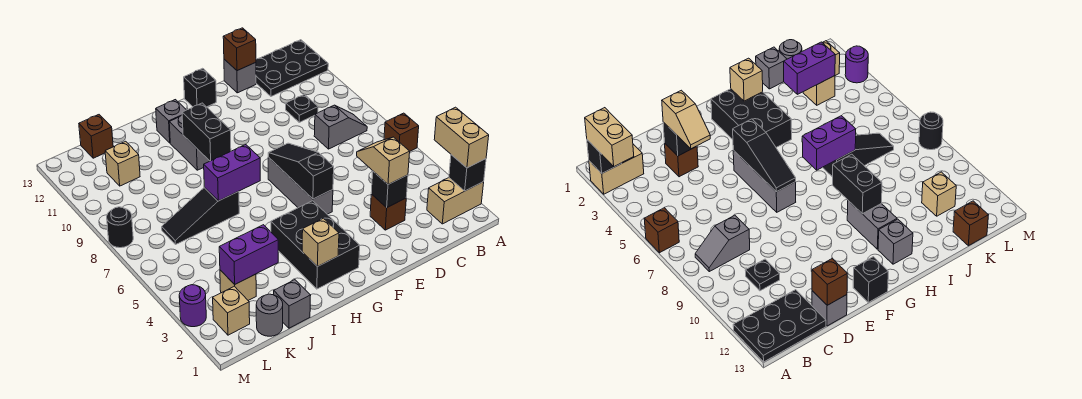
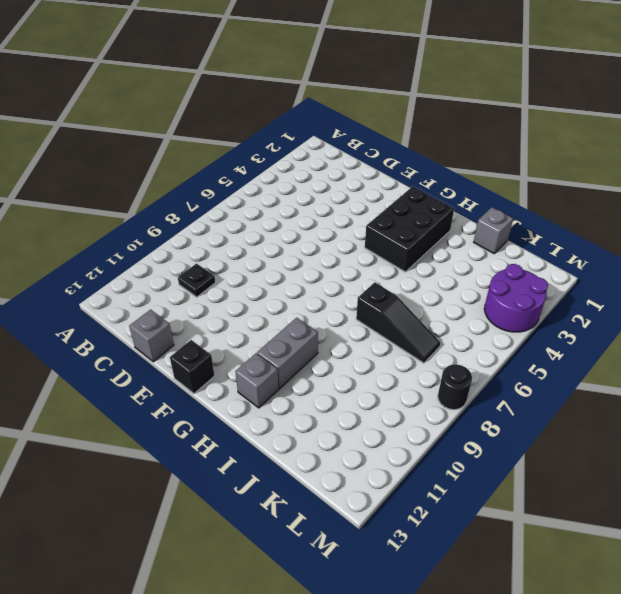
purple round brick L3:M4 level 1 -> purple round brick M3 level 1
none -> tan brick A2:B2 level 1
none -> brown brick A6 level 1
none -> black plate A12:C13 level 1
none -> grey slope B8:C8 level 1 top C

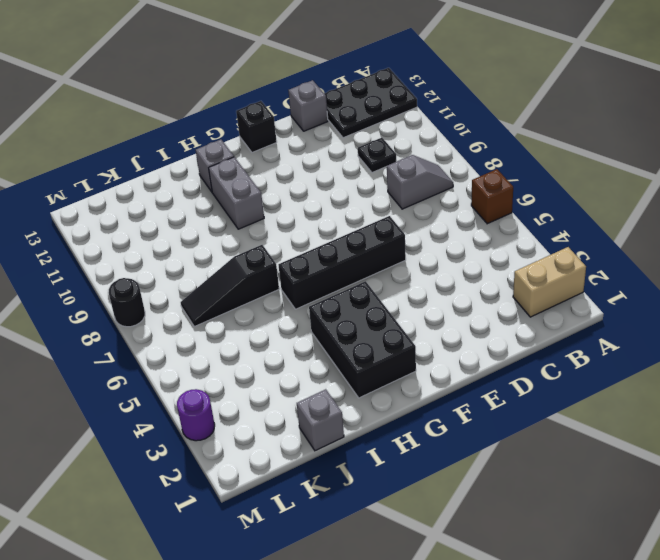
black brick E6:H6 level 1 -> grey brick F5:F7 level 1
none -> brown brick D3 level 1
none -> grey round brick K1 level 1
none -> tan brick K3 level 1
none -> tan brick K11 level 1

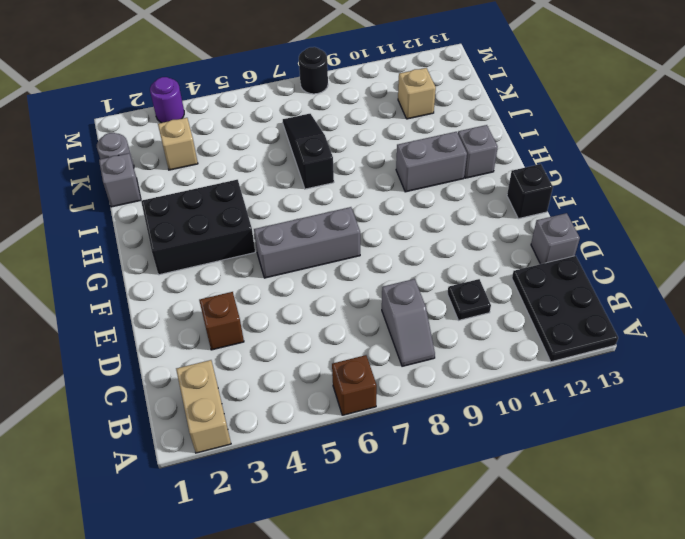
none -> brown brick K13 level 1
none -> tan brick L2 level 1
none -> black brick A2 level 2
none -> black brick D3 level 2

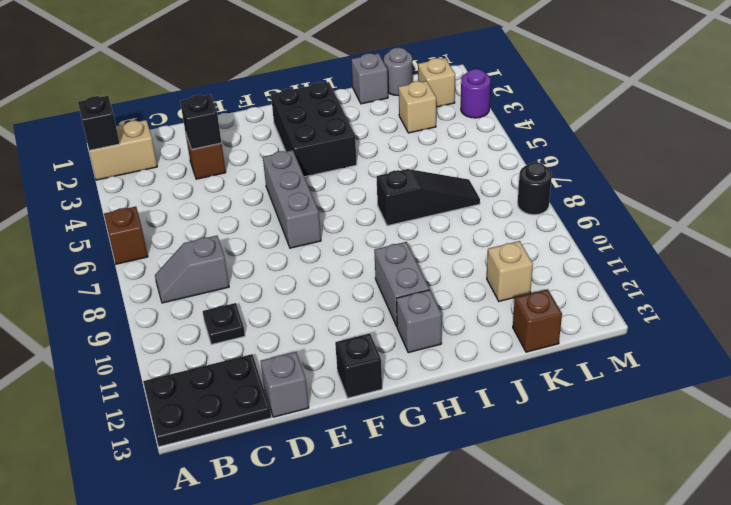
none -> brown brick D13 level 2
none -> black slope F5:F7 level 2 top 5
none -> tan brick H2 level 2
none -> purple brick H7:I7 level 2

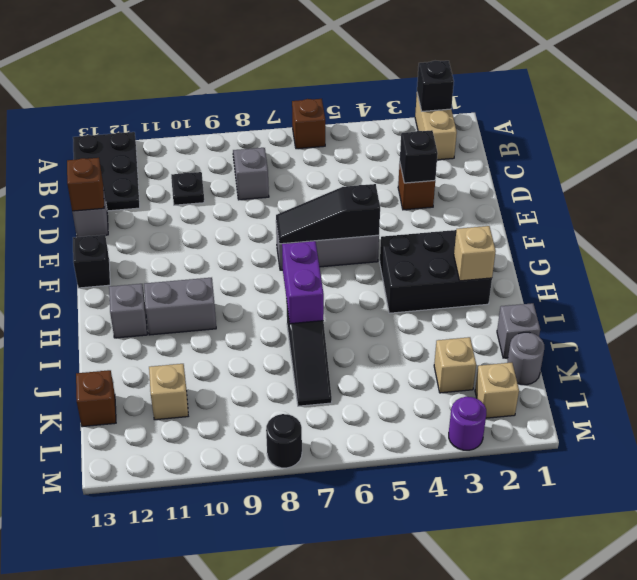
none -> black brick H9:H10 level 2
none -> purple brick J3:K3 level 2
none -> tan brick A2:A3 level 3
none -> tan slope D3:D4 level 3 top 3

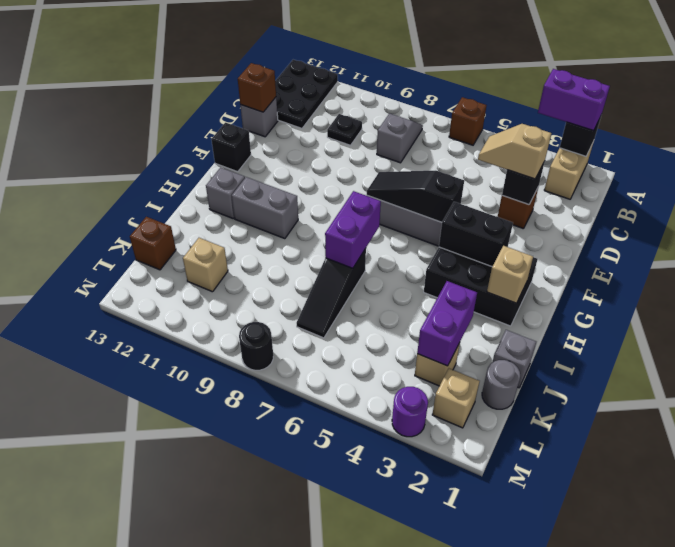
purple brick A2:A3 level 3 -> tan brick A2:A3 level 3
black brick G3:G4 level 2 -> black brick H9:H10 level 2

